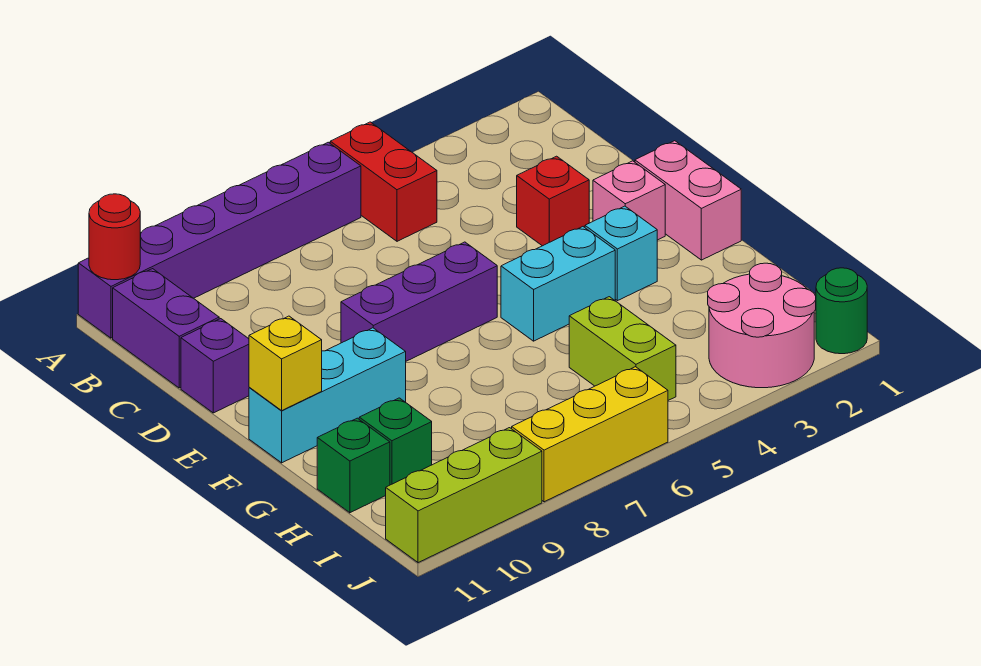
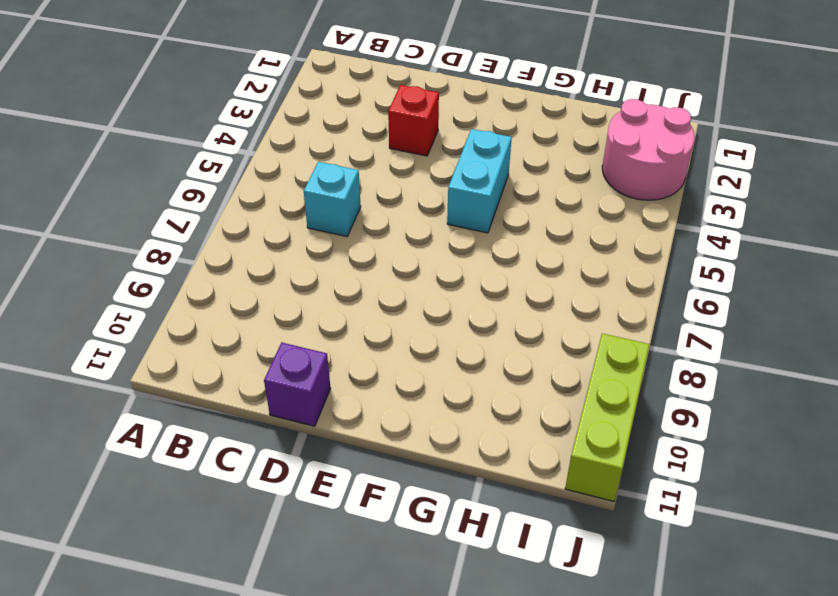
cyan brick C6 level 1 -> cyan brick F3 level 1
none -> red brick A5:B5 level 1
none -> purple brick A6:A11 level 1
none -> purple brick B11:C11 level 1

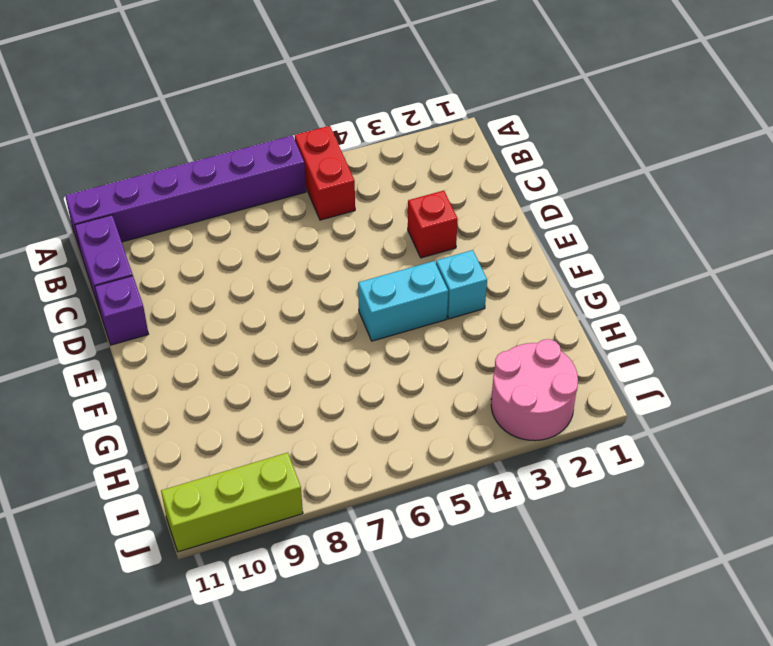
none -> pink brick E1:F1 level 1
none -> pink brick E2 level 1
none -> purple brick E6:E8 level 1

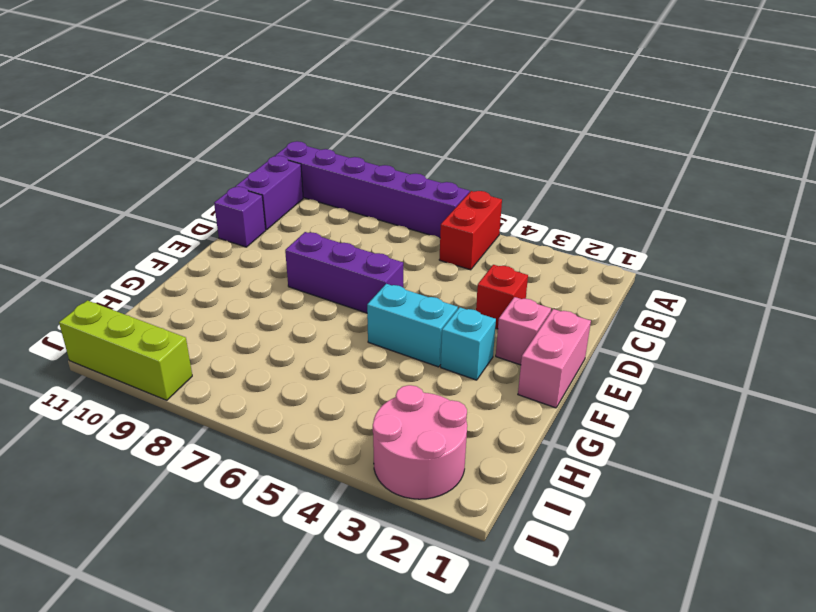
none -> cyan brick F9:F11 level 1
none -> lime brick H5:I5 level 1
none -> green brick H10 level 1

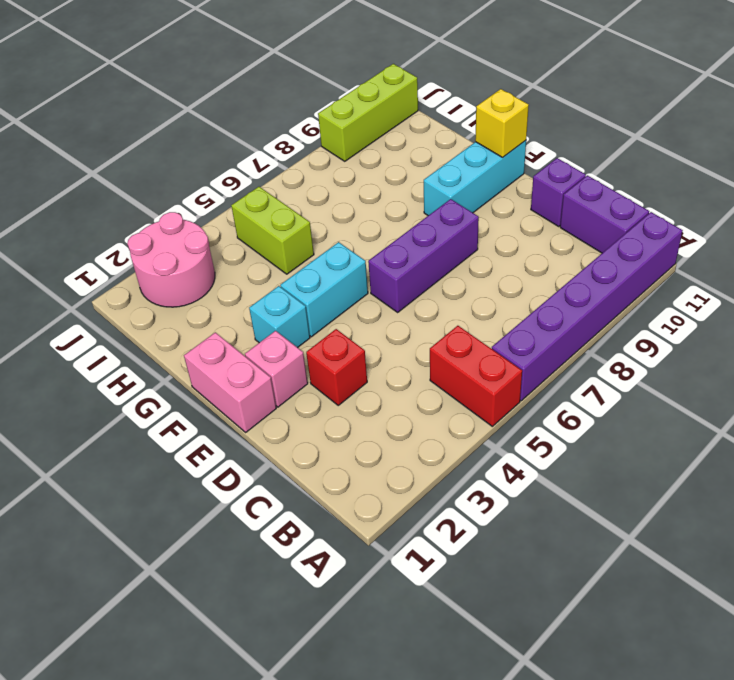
none -> green brick H10 level 1
none -> green brick H11 level 1
none -> green round brick J1 level 1

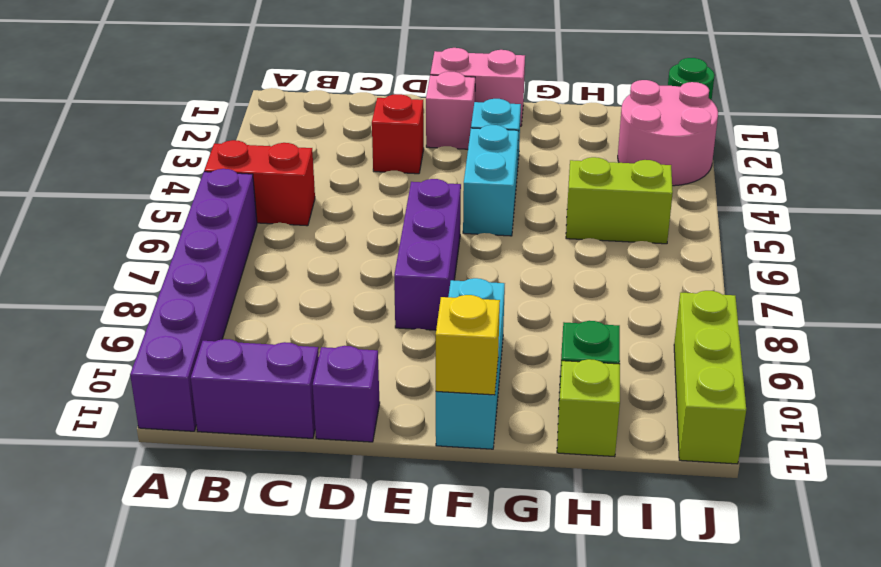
lime brick H11 level 1 -> green brick H11 level 1
none -> yellow brick J6:J8 level 1
none -> red round brick A11 level 2

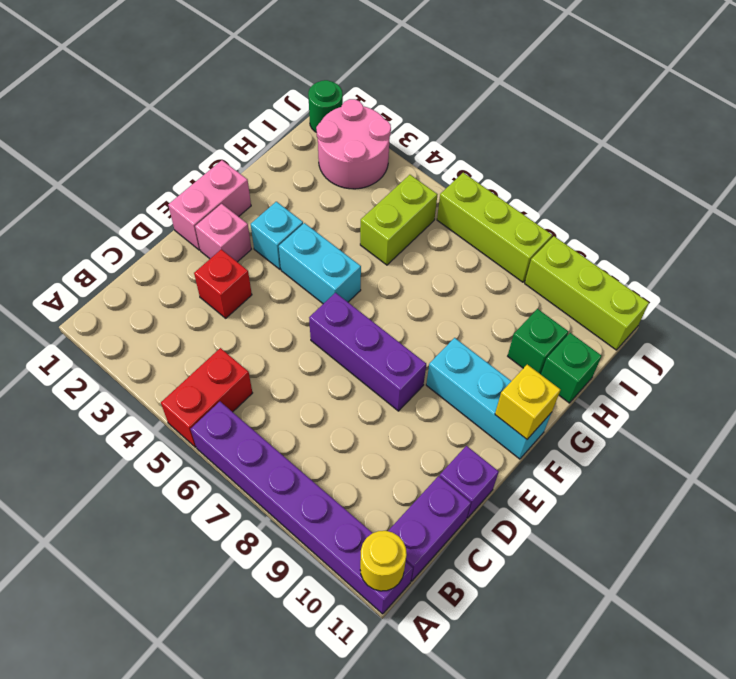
yellow round brick A11 level 2 -> red round brick A11 level 2
lime brick J6:J8 level 1 -> yellow brick J6:J8 level 1

